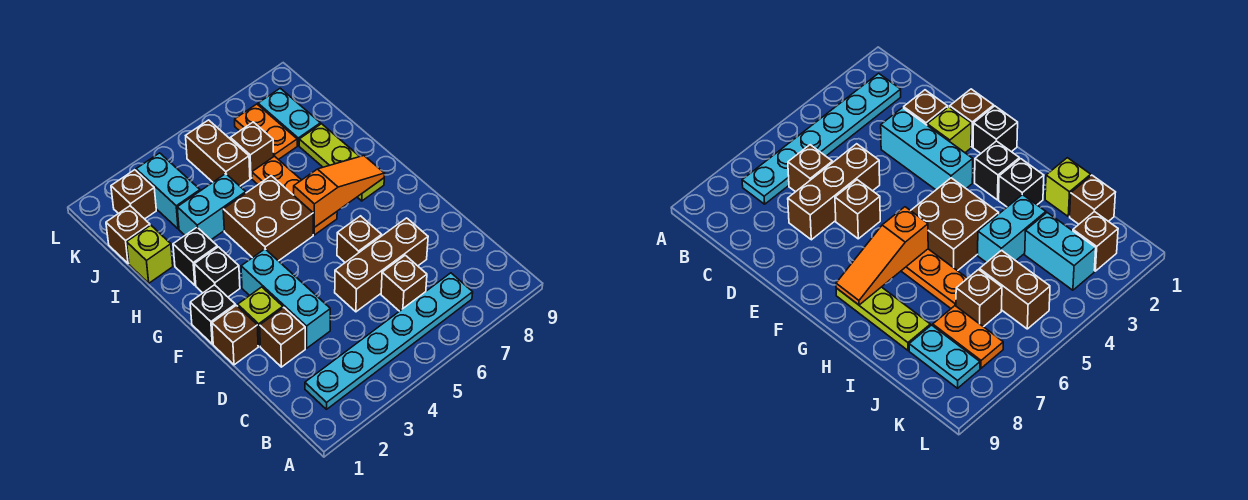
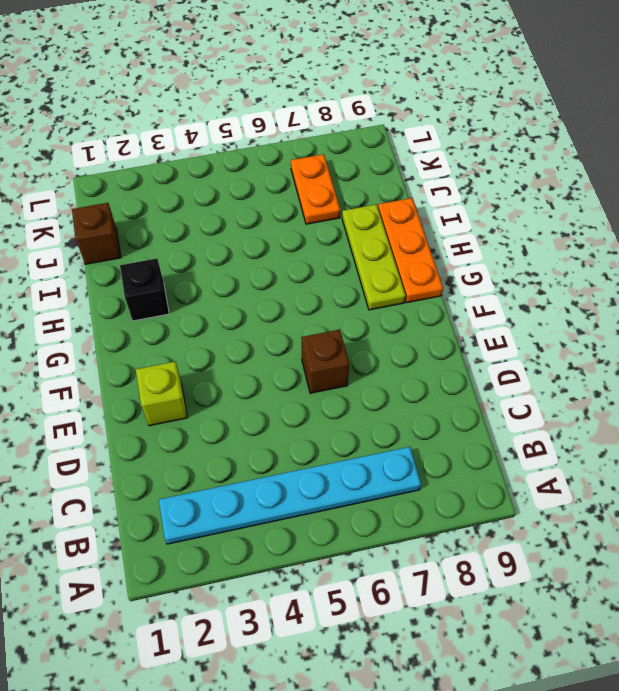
orange plate G9:I9 level 1 -> orange plate G6:I6 level 1
none -> brown brick C6 level 1
none -> brown brick D2 level 1
none -> cyan brick D3:F3 level 1

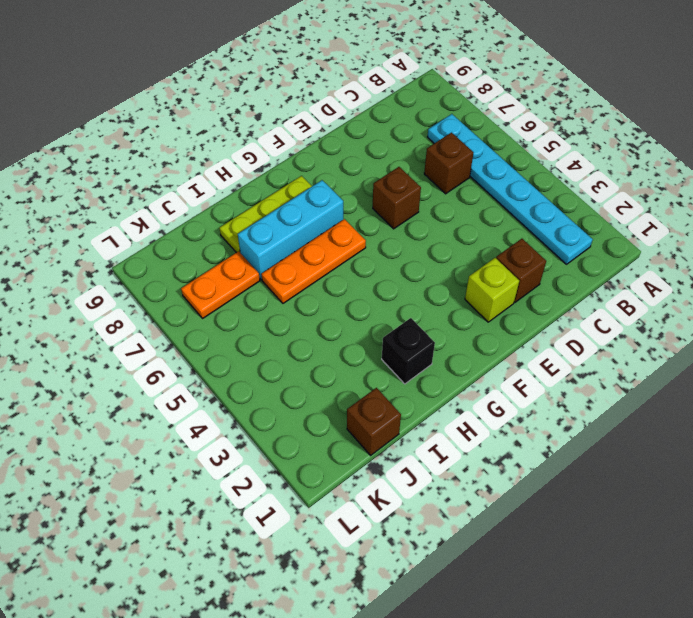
cyan brick G7:I7 level 1 -> cyan brick D3:F3 level 1
none -> brown brick D5:D7 level 1
none -> brown brick E1 level 1
none -> black brick F1 level 1

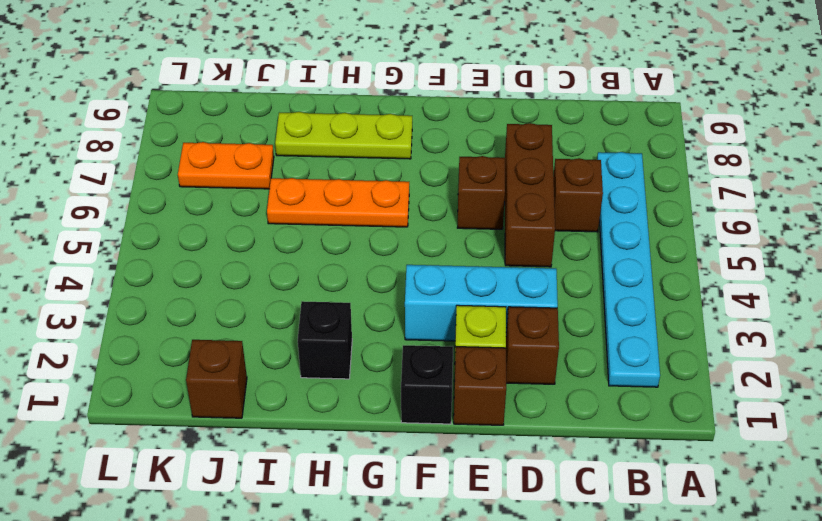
none -> black brick G2 level 1
none -> brown brick G4:H5 level 1
none -> lime brick I1 level 1

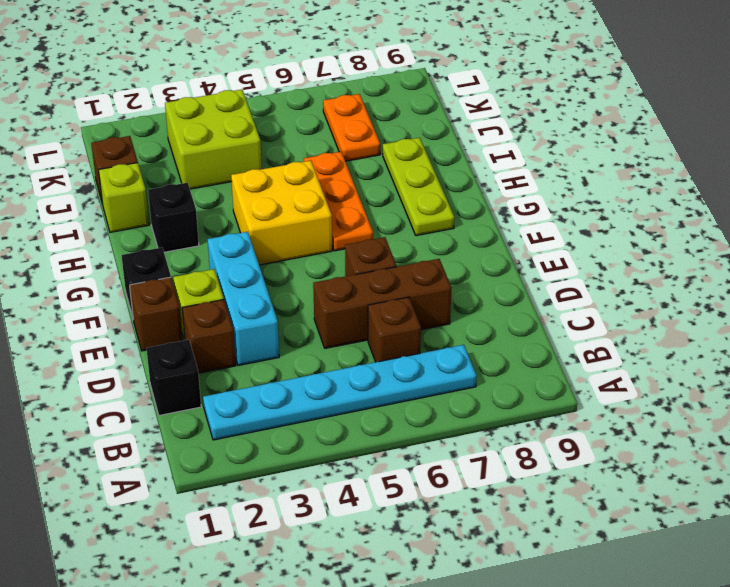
black brick C1 level 1 -> black brick G2 level 1
yellow brick G4:H5 level 1 -> brown brick G4:H5 level 1
lime brick J3:K4 level 1 -> cyan brick J3:K3 level 1
none -> cyan brick I3:I4 level 1
none -> brown brick J5:K5 level 1
none -> brown brick J6 level 1

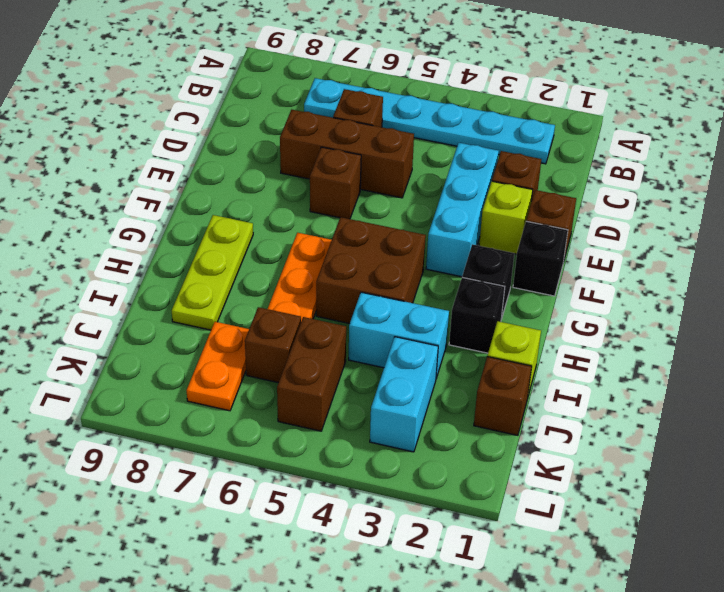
none -> cyan plate J8:K8 level 1
none -> brown brick K2 level 1
none -> orange slope G6:G8 level 2 top 6

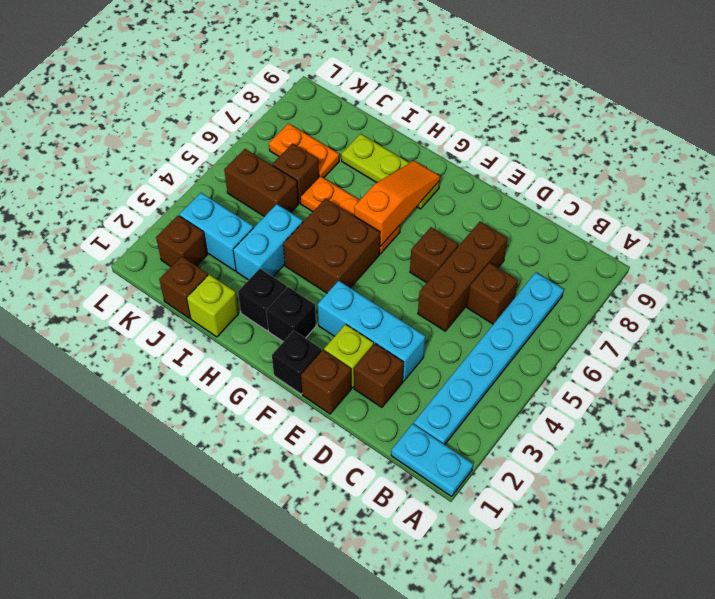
cyan plate A1:B1 level 1 -> cyan plate J8:K8 level 1

